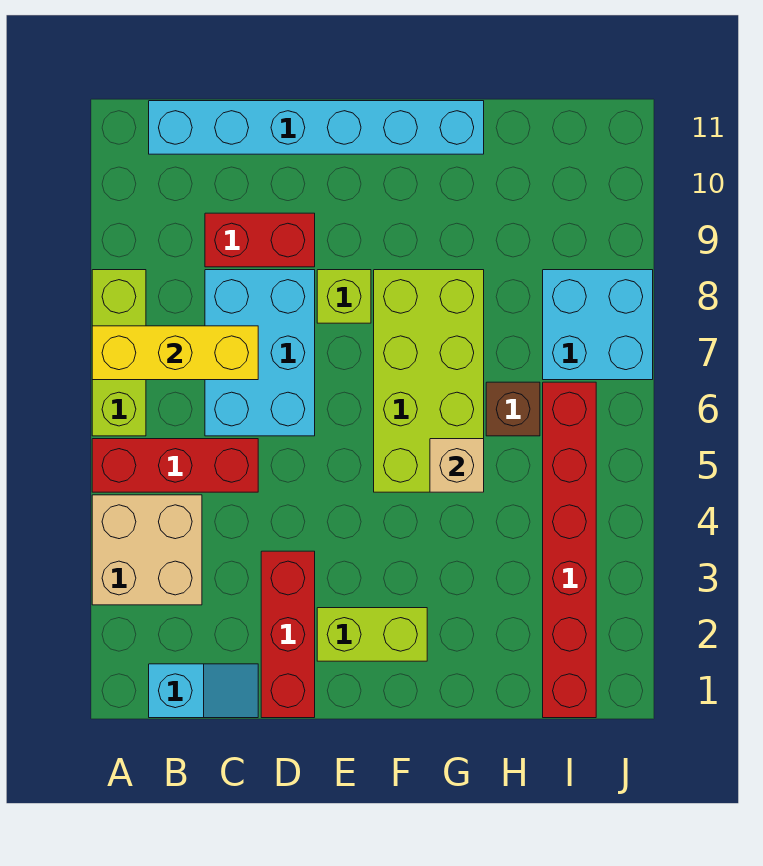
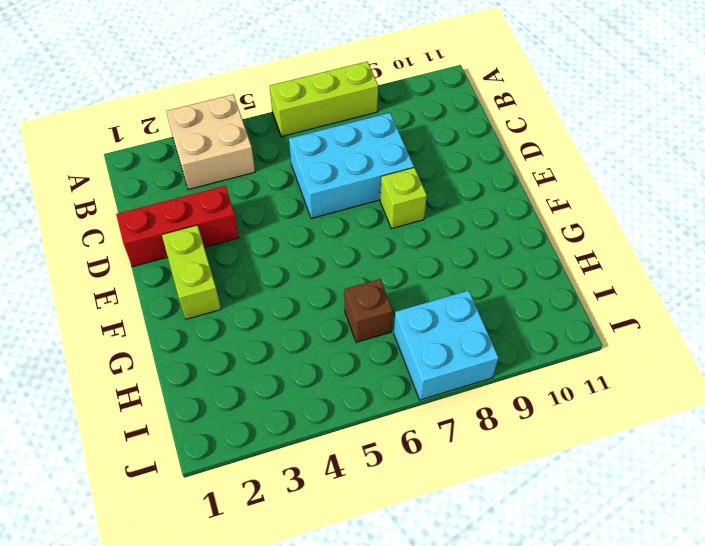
none -> red brick A5:C5 level 1
none -> cyan slope B1:C1 level 1 top B
none -> cyan brick B11:G11 level 1

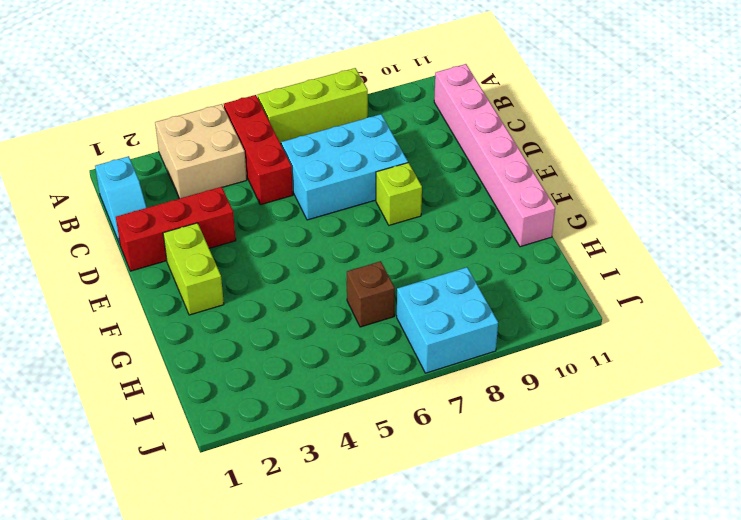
pink brick B11:G11 level 1 -> cyan brick B11:G11 level 1
none -> red brick C9:D9 level 1
none -> lime brick F5:G8 level 1
none -> red brick I1:I6 level 1

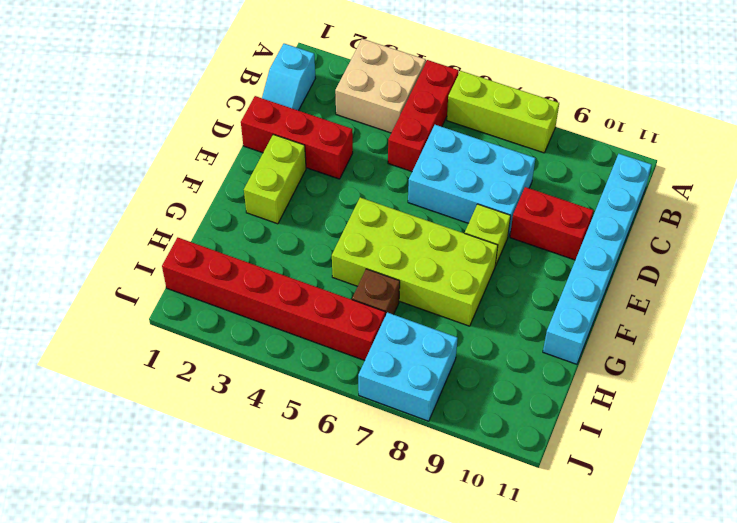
red brick D9:D10 level 1 -> red brick C9:D9 level 1
none -> yellow brick A7:C7 level 2
none -> tan brick G5 level 2

